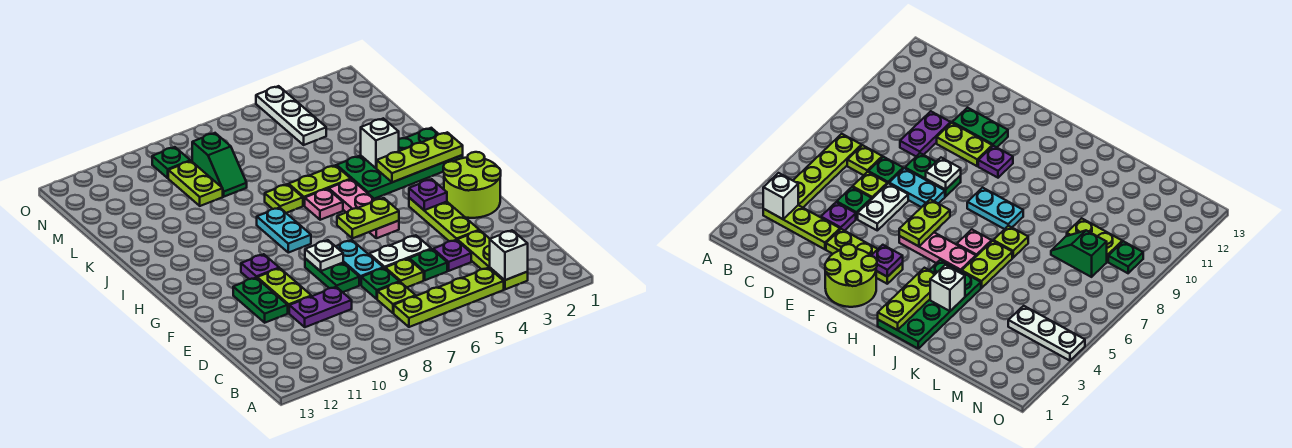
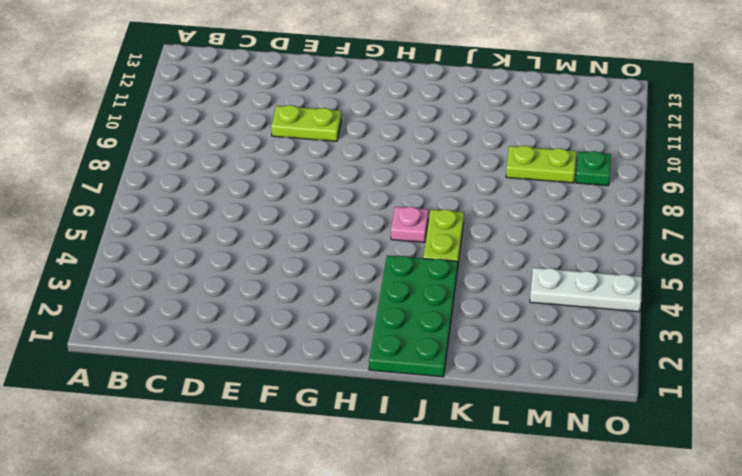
none -> lime plate B3:D3 level 1
none -> lime plate B4:B7 level 1
none -> lime plate C7 level 1
none -> purple plate D4 level 1

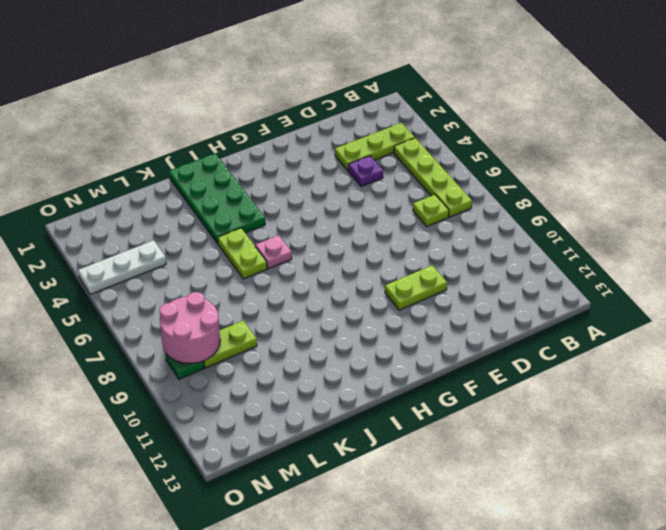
pink round brick M8:N9 level 2 -> none
none -> green plate D5 level 1
none -> lime plate D6 level 1
none -> green plate D7 level 1
none -> purple plate D9:D10 level 1

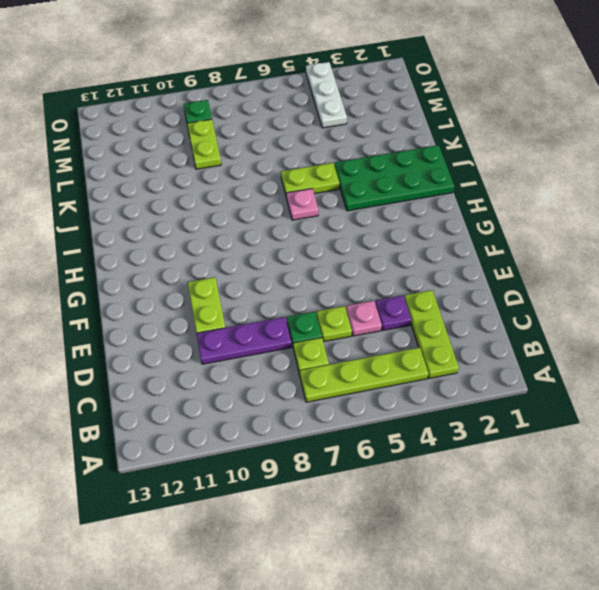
pink plate D5 level 1 -> green plate D5 level 1
purple plate D8:D10 level 1 -> purple plate D9:D10 level 1
none -> lime plate E3:G3 level 1
none -> white plate E5:E6 level 1
none -> cyan plate E7:F7 level 1
none -> green plate E8:F8 level 1

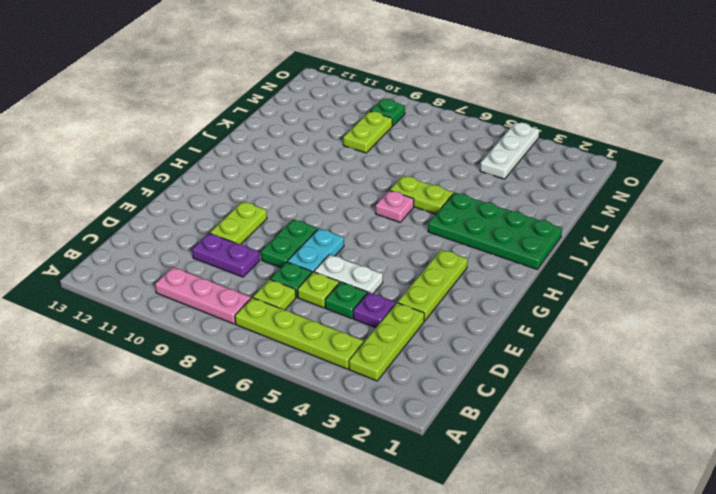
pink plate B8:B10 level 1 -> pink plate G5:I5 level 1
none -> green plate E11:F11 level 1
none -> lime round brick F1:G2 level 1
none -> purple plate G10 level 1
none -> cyan plate H8:I8 level 1

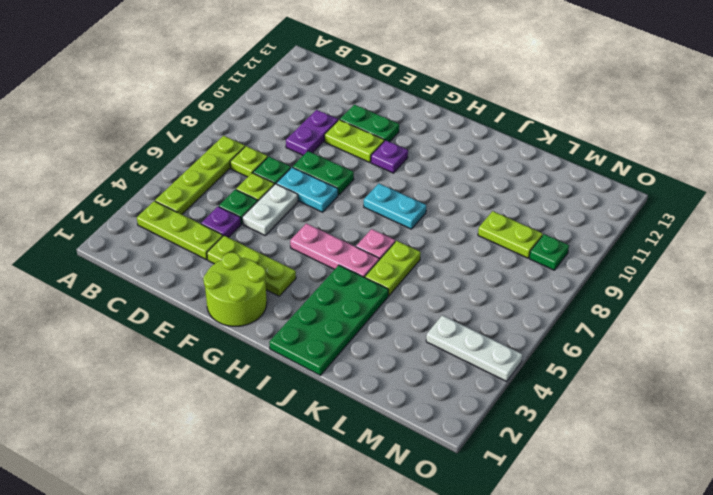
none -> lime plate J7 level 1
none -> green slope L8:M8 level 1 top M
none -> white brick B3 level 2
none -> white plate F8 level 2

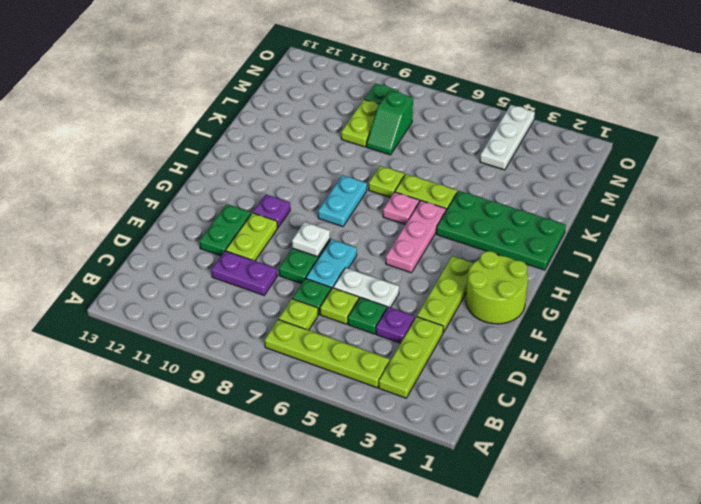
none -> white brick B3 level 2
none -> purple plate G3 level 2
none -> lime plate G5:G6 level 2
none -> lime plate I1:I3 level 2

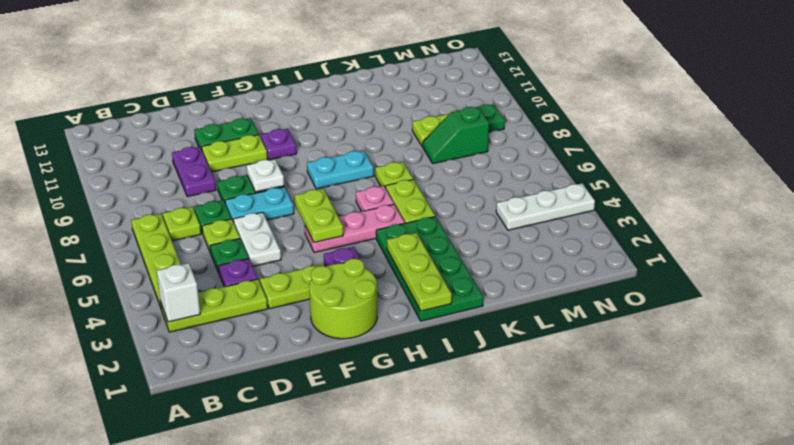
none -> white brick J3 level 2

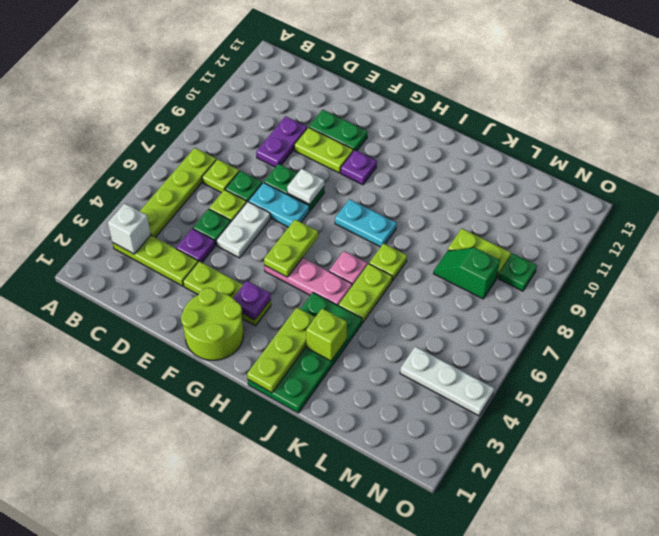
lime brick J3 level 2 -> white brick J3 level 2

